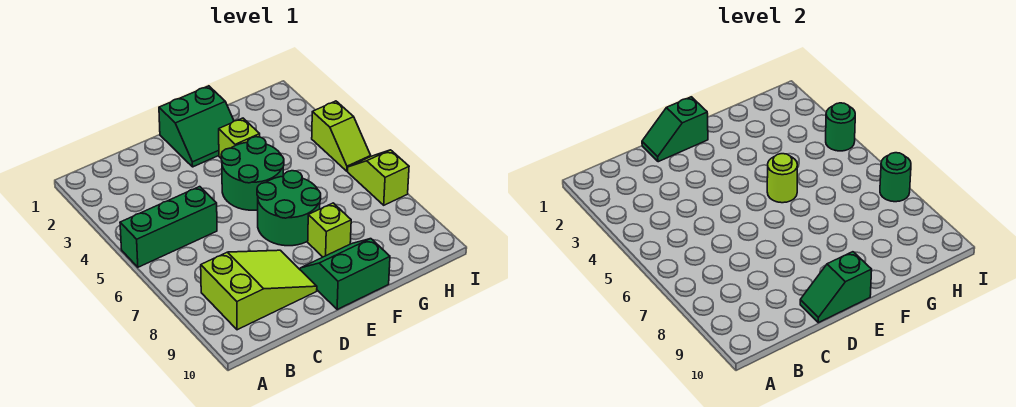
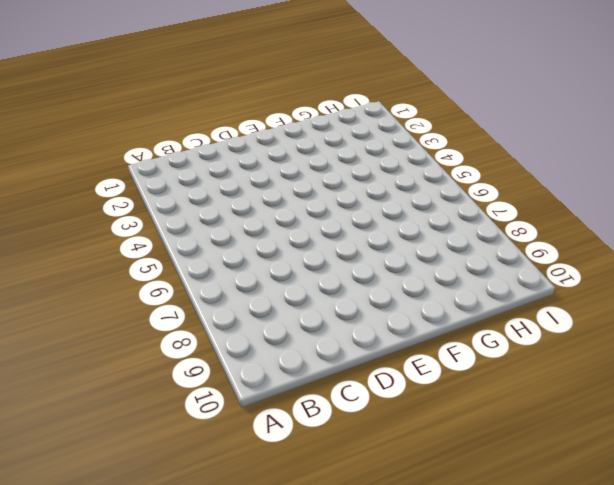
none -> green brick A5:C5 level 1
none -> lime slope B8:D9 level 1 top B
none -> green slope E1:F2 level 1 top 1

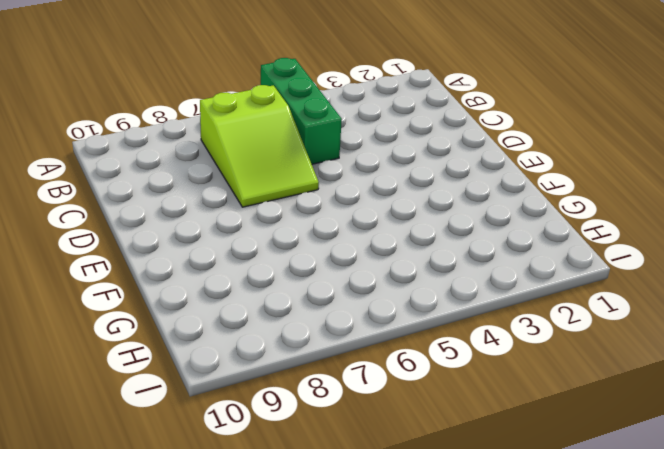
lime slope B6:D7 level 1 top B -> lime slope B8:D9 level 1 top B
none -> green slope E1:F2 level 1 top 1
none -> green round brick E4:F5 level 1
none -> green round brick E6:F7 level 1

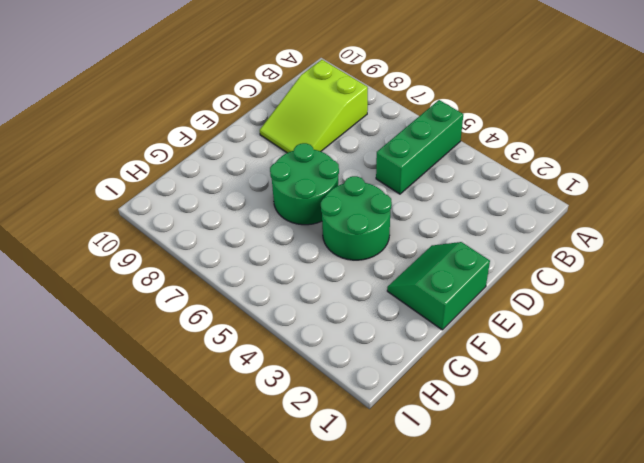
none -> green slope E9:F10 level 1 top 10
none -> lime brick F3 level 1
none -> lime brick F8 level 1

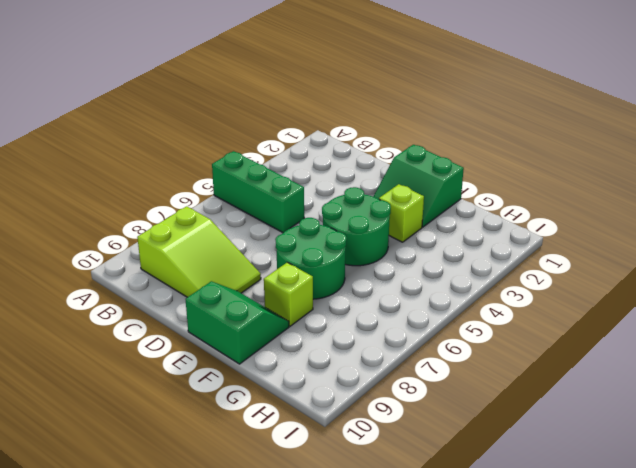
none -> lime slope I4:I5 level 1 top 4
none -> lime slope I6:I7 level 1 top 7
none -> green slope D1:E1 level 2 top E

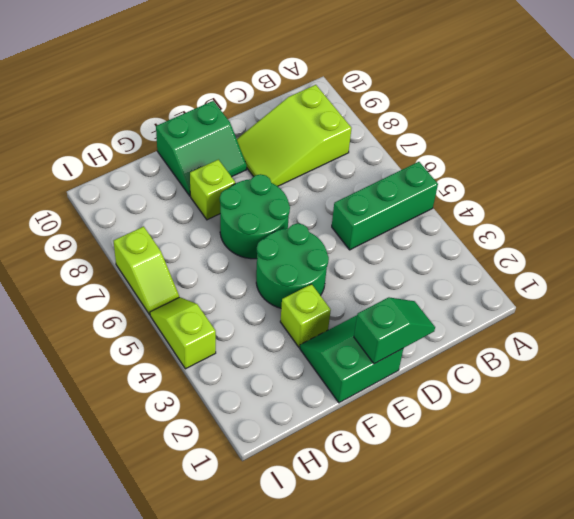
none -> green slope D10:E10 level 2 top E
none -> lime round brick F5 level 2
none -> green round brick I4 level 2

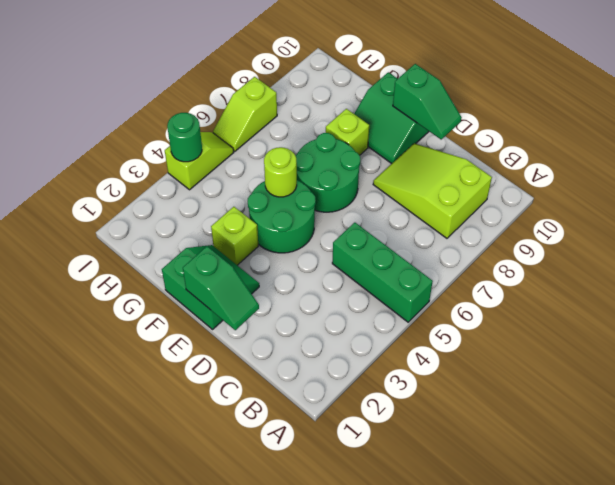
none -> green round brick I7 level 2

